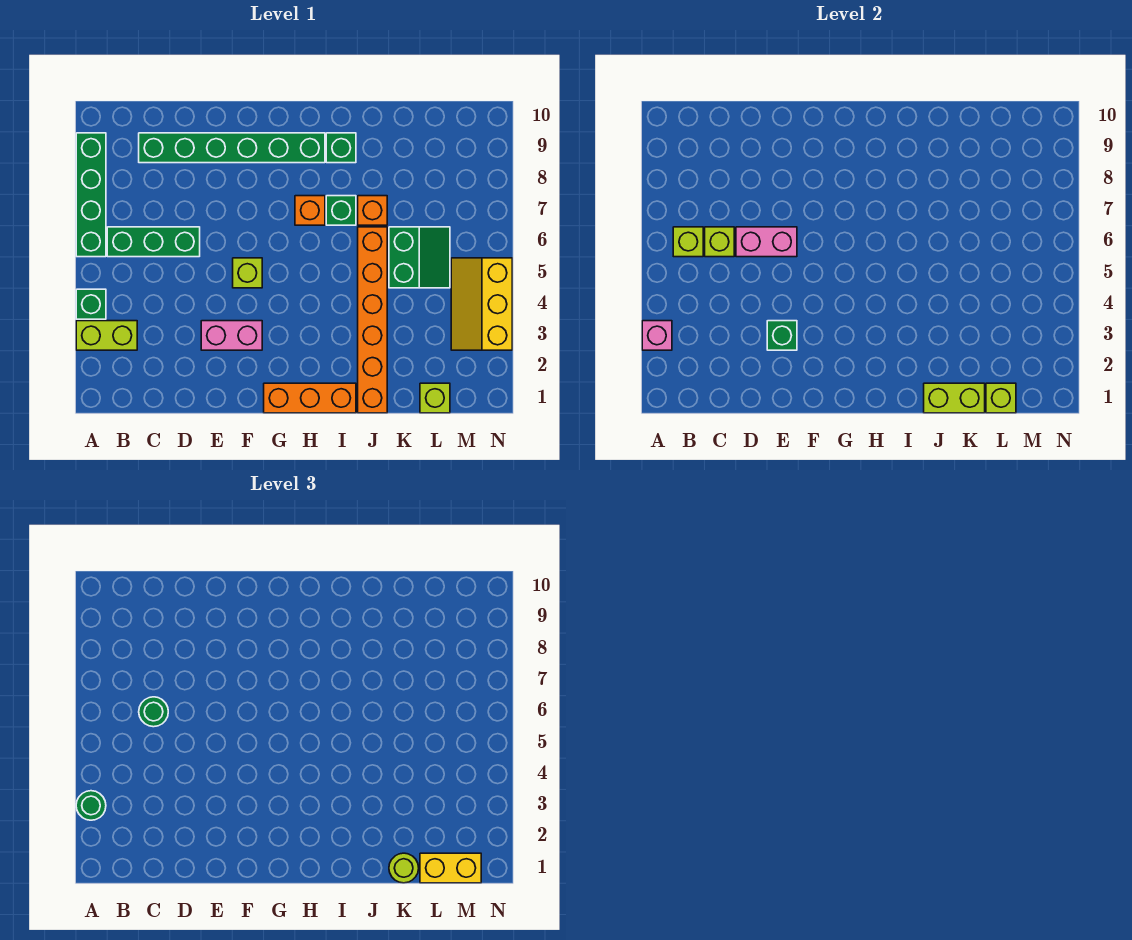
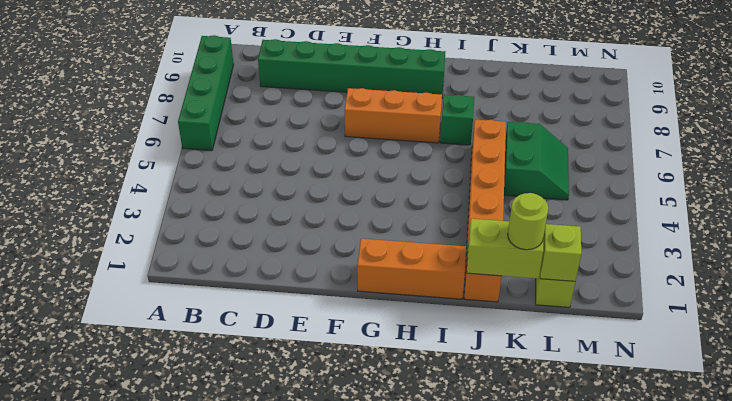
orange brick F7:H7 level 1 -> orange brick H7 level 1
none -> lime brick A3:B3 level 1
none -> green brick A4 level 1
none -> green brick B6:D6 level 1

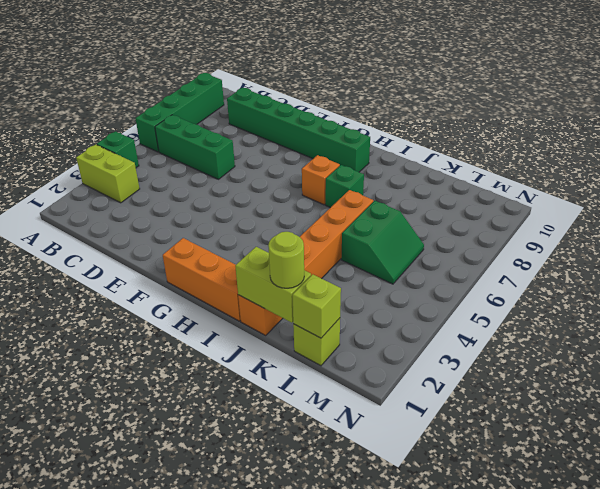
none -> pink brick E3:F3 level 1
none -> lime brick F5 level 1
none -> green brick I9 level 1

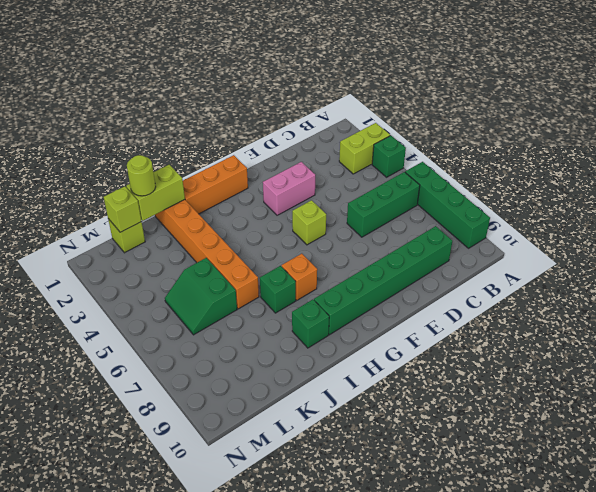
none -> orange brick J7 level 1
none -> yellow slope M3:N5 level 1 top N
none -> pink brick A3 level 2

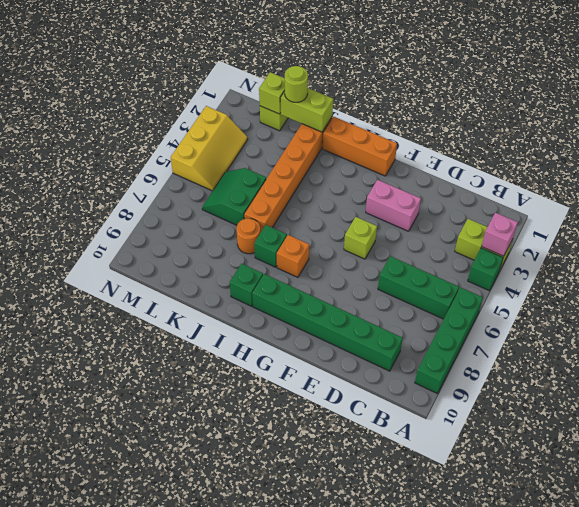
orange round brick J7 level 1 -> orange brick J7 level 1
none -> lime brick B6 level 2
none -> lime brick C6 level 2
none -> pink brick D6:E6 level 2

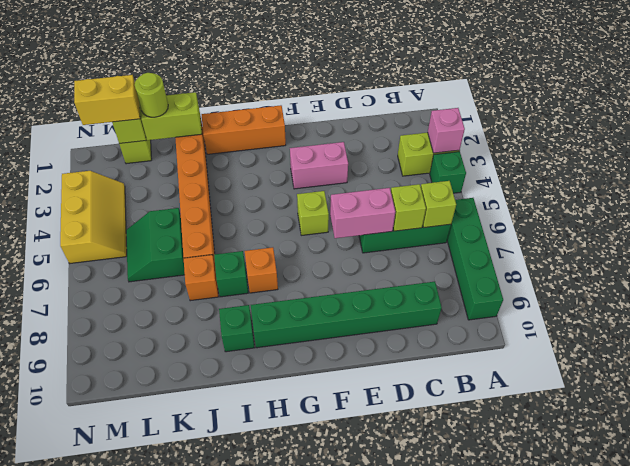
none -> green brick E3 level 2
none -> green round brick A3 level 3
none -> green round brick C6 level 3

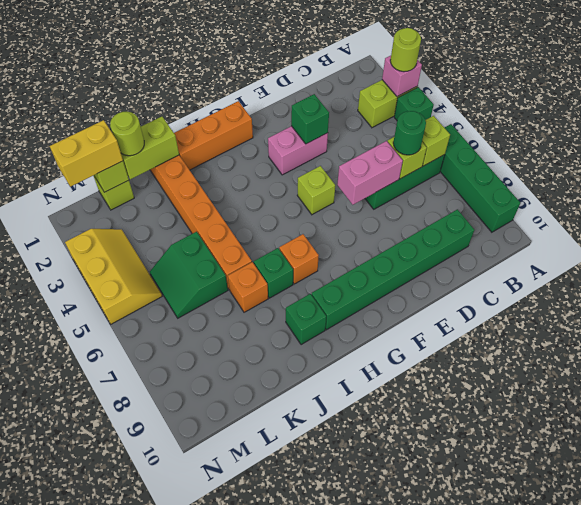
lime round brick A3 level 3 -> green round brick A3 level 3

